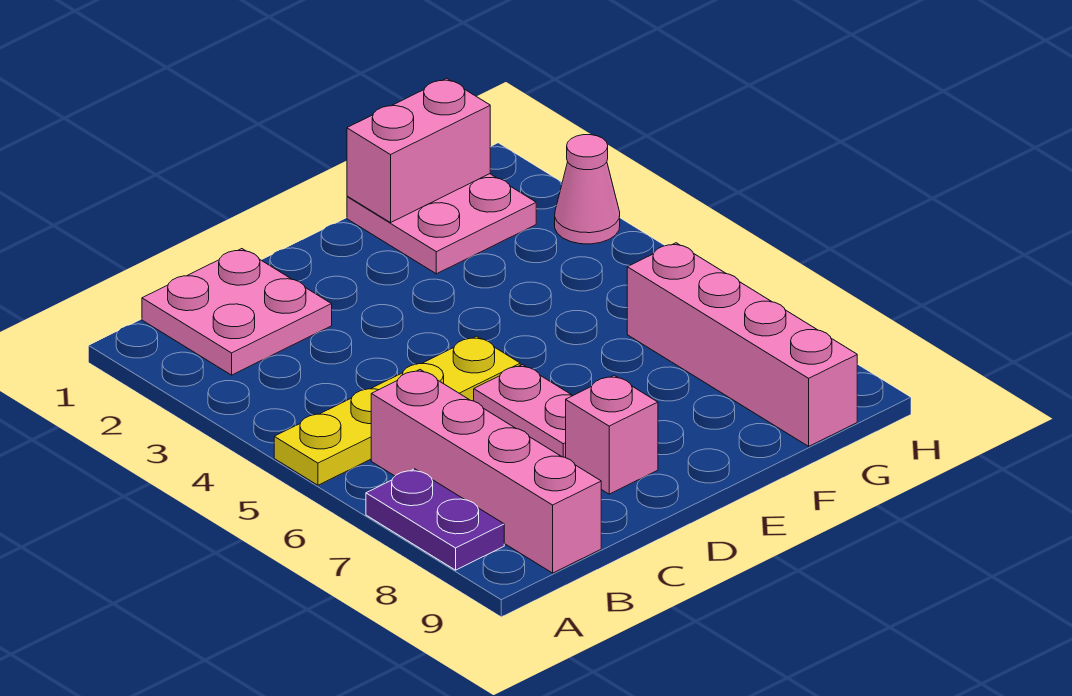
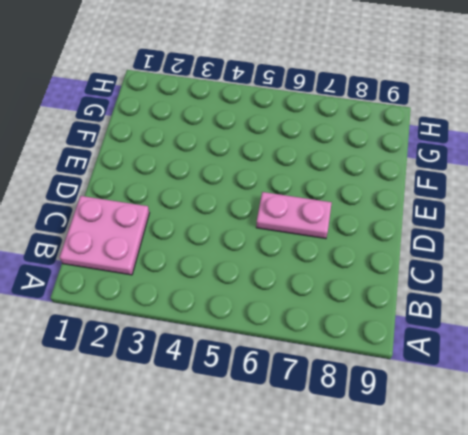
none -> yellow plate A5:D5 level 1
none -> purple plate A7:A8 level 1

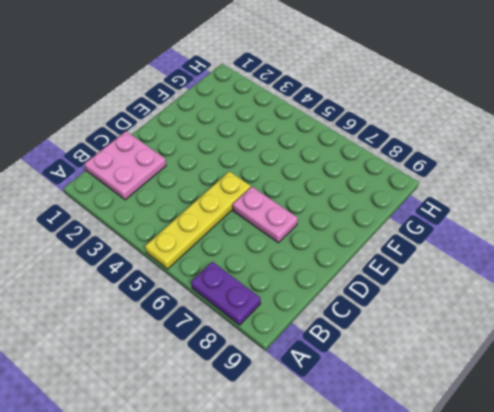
none -> pink brick B6:B9 level 1
none -> pink brick D8 level 1

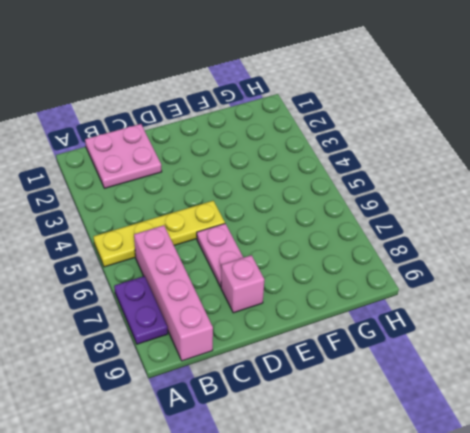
none -> pink plate F1:G2 level 1
none -> pink brick G6:G9 level 1

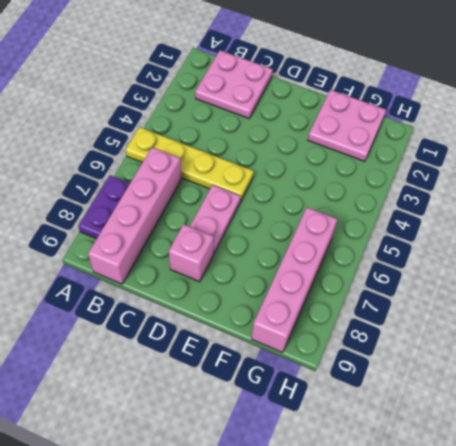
none -> pink cone H3 level 1
none -> pink brick F1:G1 level 2

